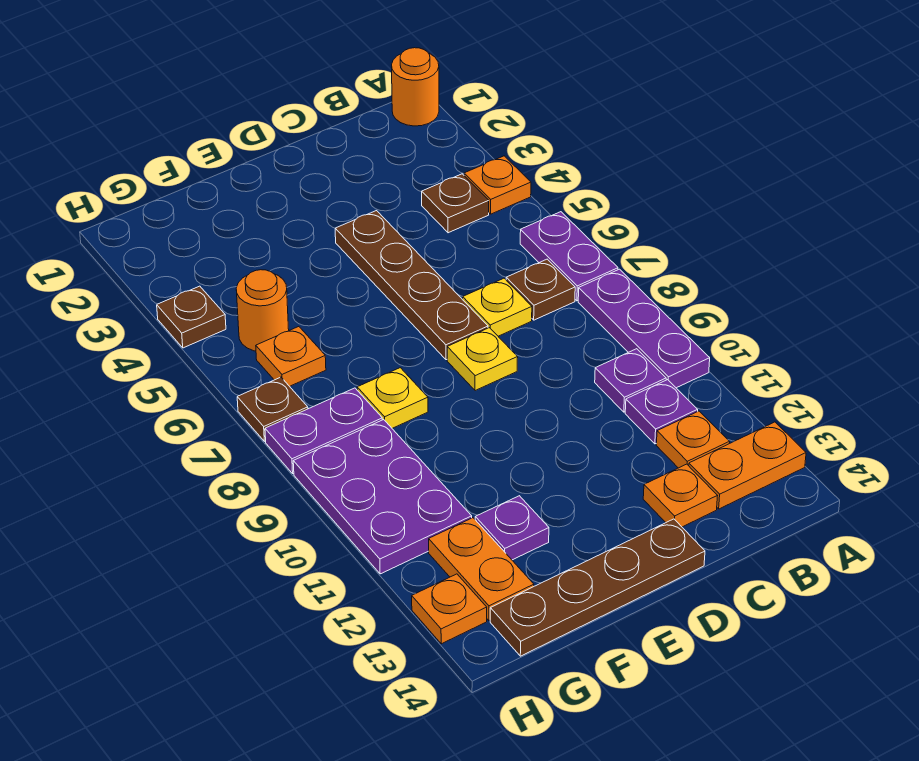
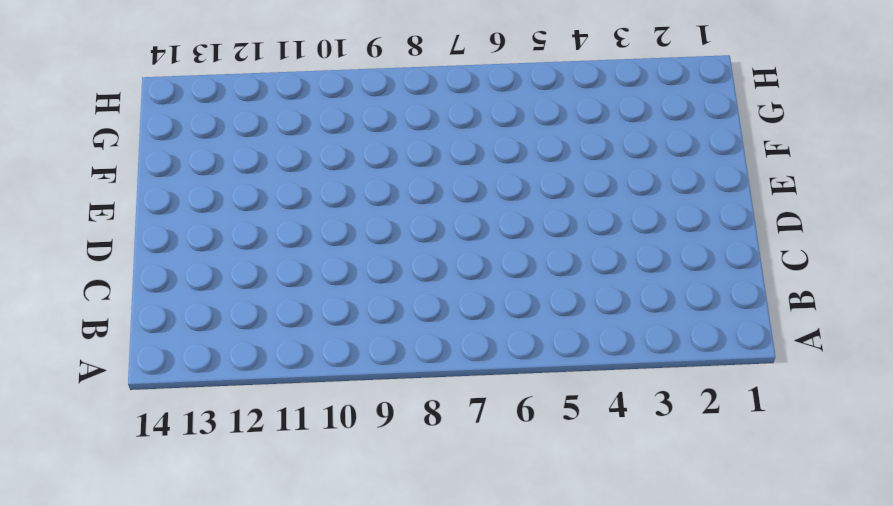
none -> orange round brick A1 level 1
none -> orange plate A4 level 1
none -> purple plate A6:A7 level 1

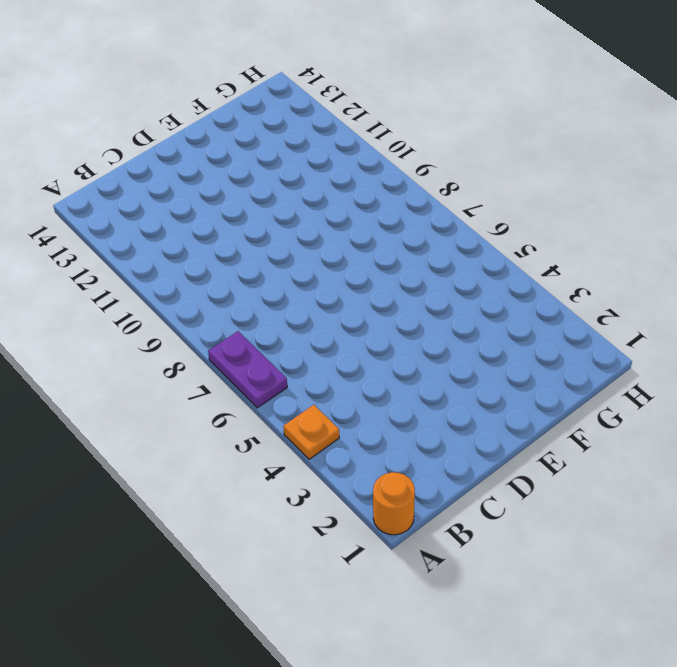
none -> purple plate A8:A10 level 1
none -> orange plate A13:B13 level 1
none -> brown plate B4 level 1

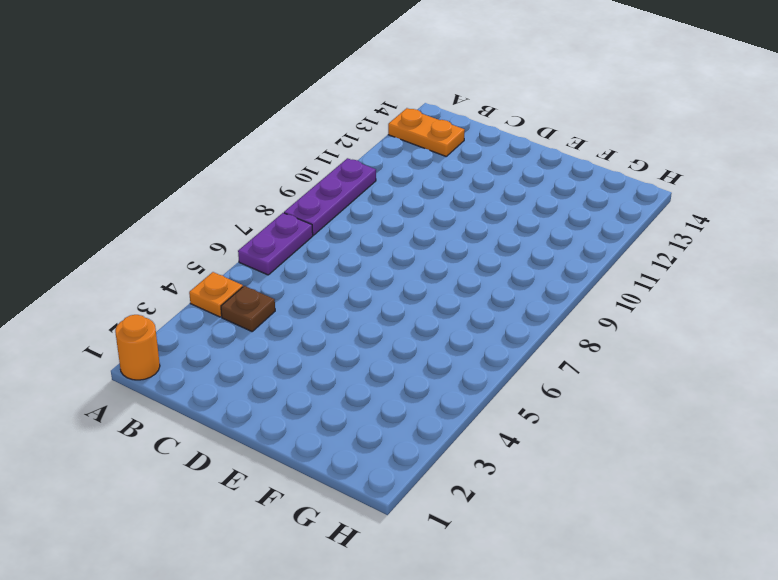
none -> brown plate B7 level 1
none -> purple plate B10 level 1
none -> purple plate B11 level 1

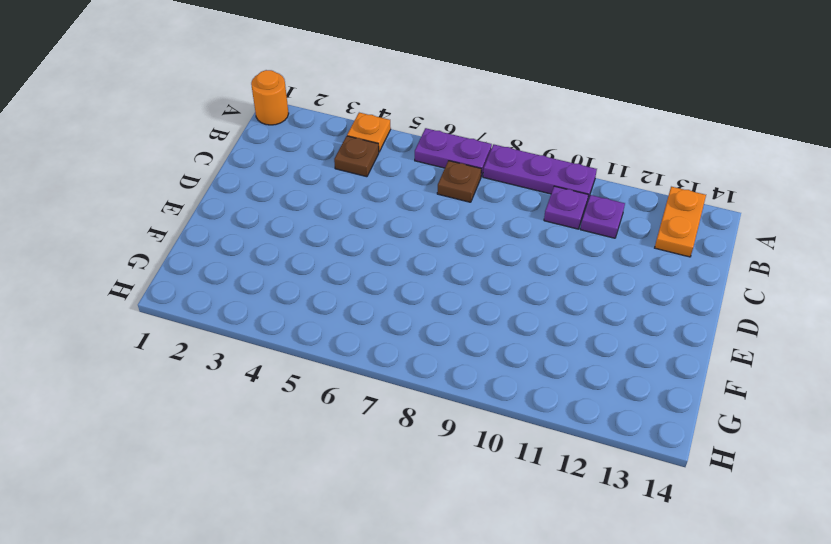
none -> orange plate B12 level 1
none -> yellow plate C7 level 1
none -> orange plate C13 level 1

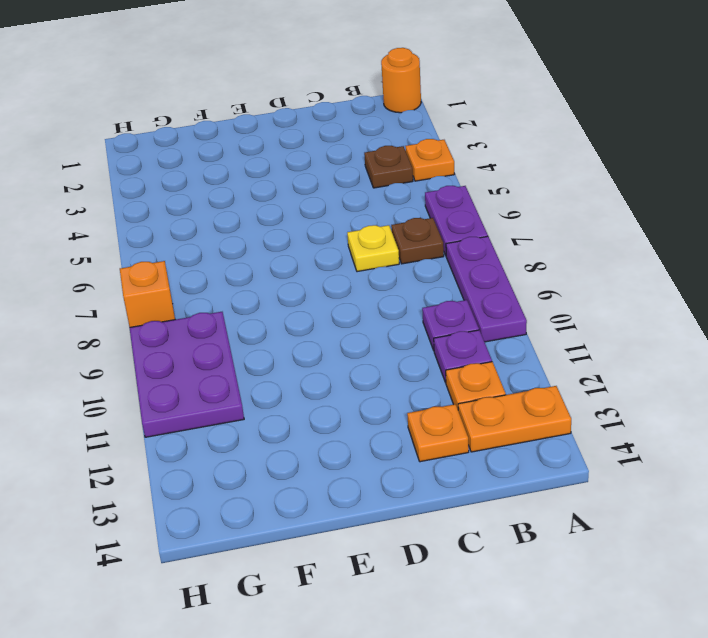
orange brick H8 level 1 -> purple plate G8:H8 level 1
none -> brown plate D4:D7 level 1
none -> yellow plate D8 level 1
none -> brown plate D14:G14 level 1

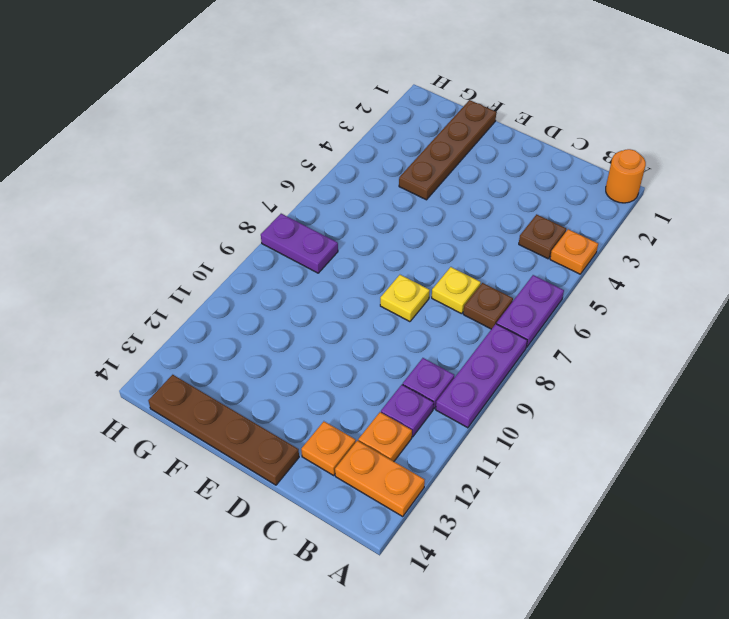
brown plate F1:F4 level 1 -> brown plate D4:D7 level 1
none -> yellow plate F8 level 1
none -> purple plate F12 level 1
none -> orange round brick G5 level 1

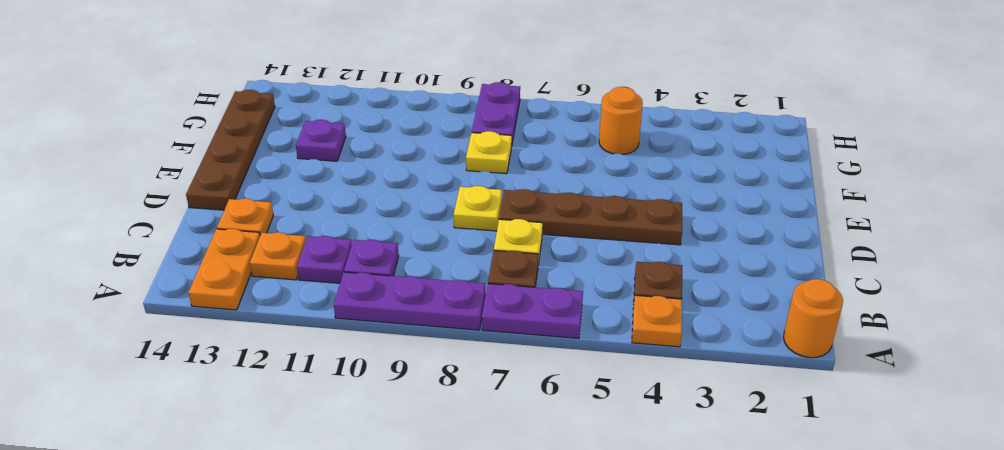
none -> orange plate G6 level 1
none -> purple plate G9:H11 level 1
none -> orange plate G12:G13 level 1

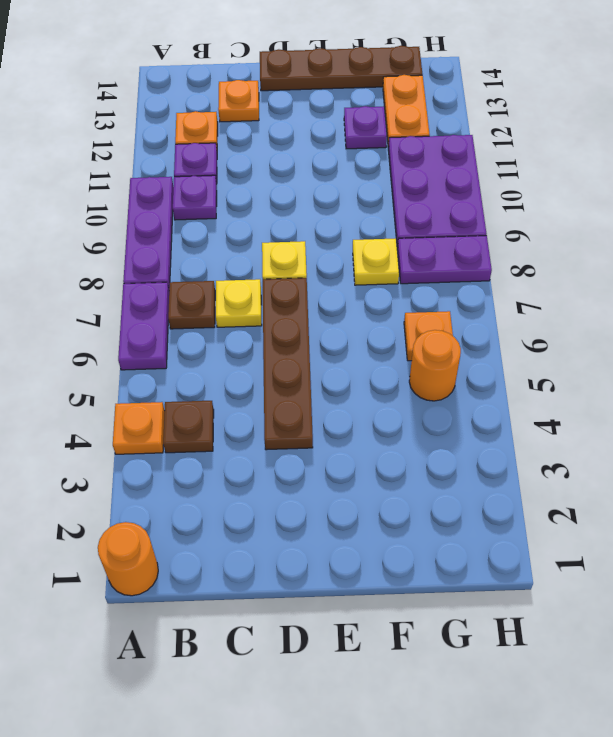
none -> orange plate A13:B13 level 1
none -> brown plate H4 level 1
none -> brown plate H7 level 1

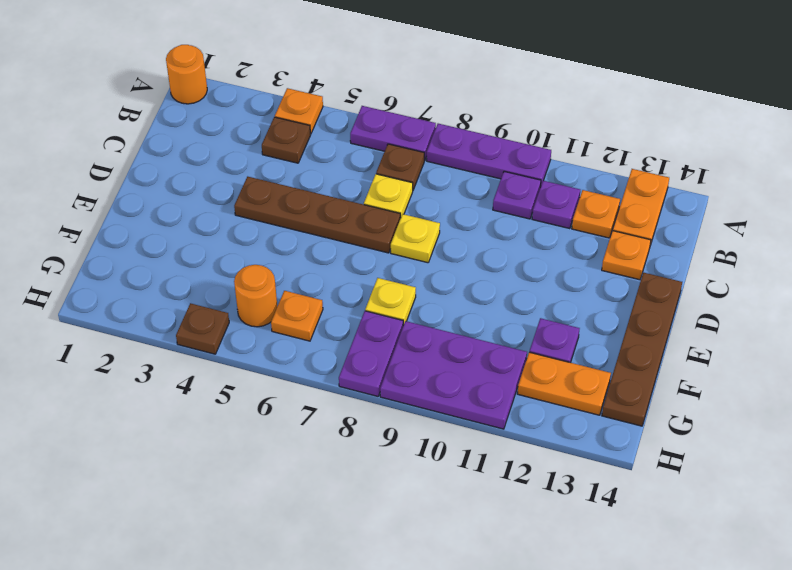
none -> brown plate H7 level 1
none -> orange plate H13 level 1

